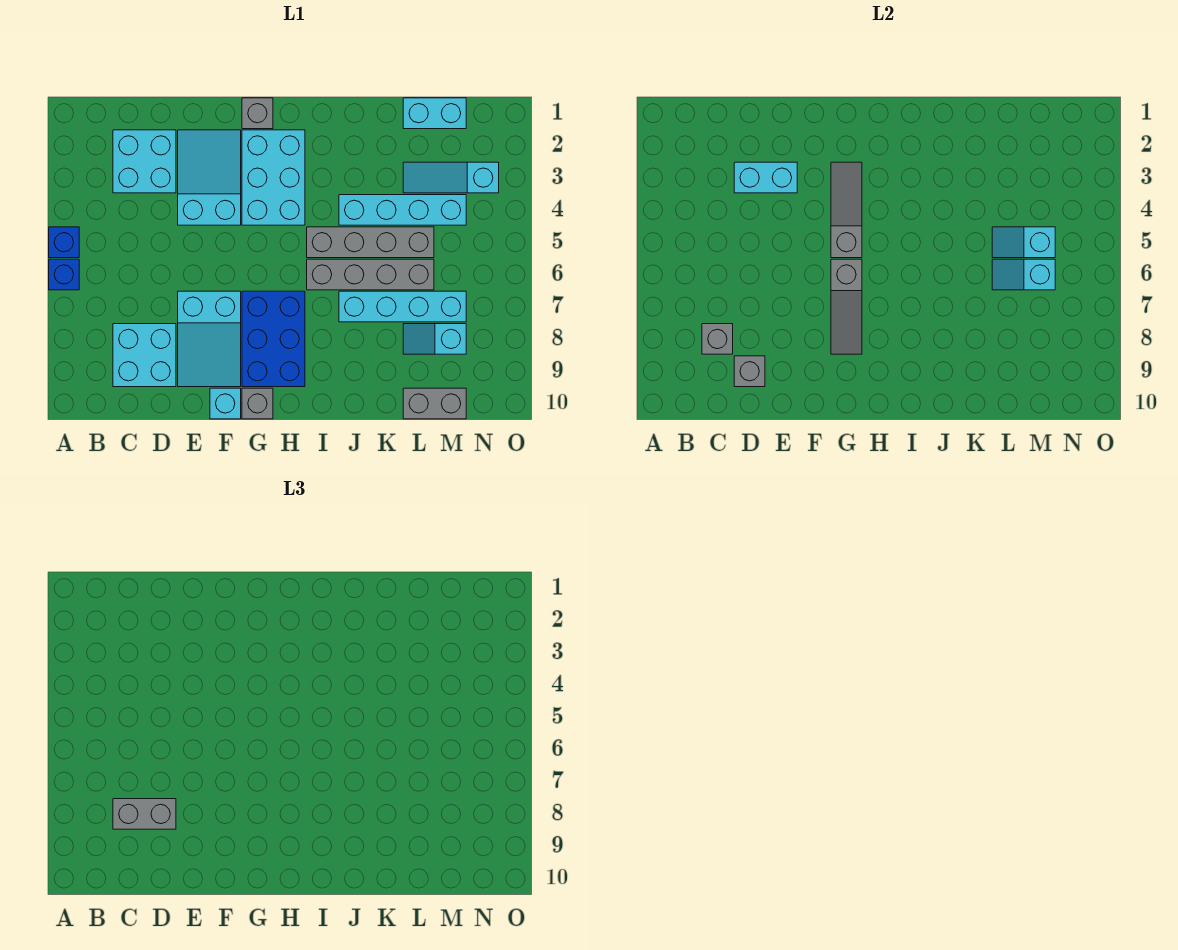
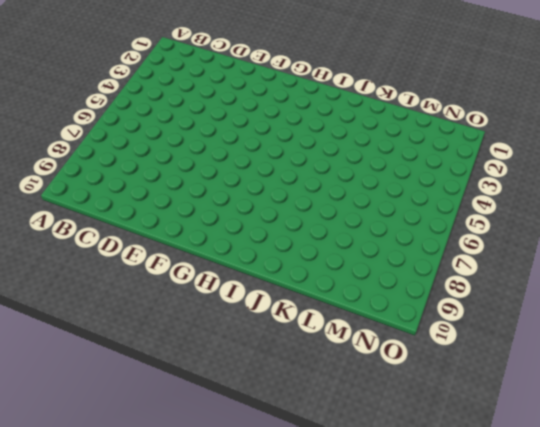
none -> blue brick A5 level 1
none -> blue brick A6 level 1
none -> cyan brick C2:D3 level 1

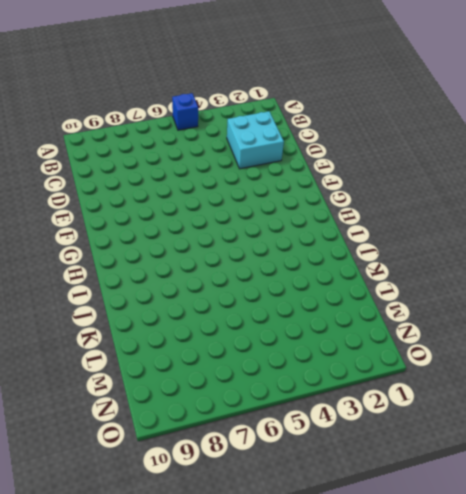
none -> blue brick A6 level 1
none -> cyan brick C8:D9 level 1
none -> cyan slope E2:F4 level 1 top 4

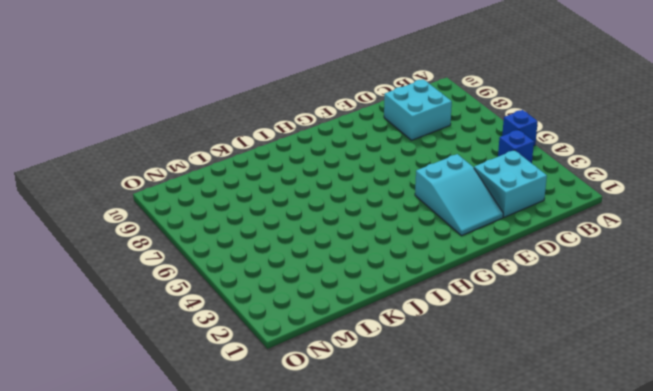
blue brick B4 level 1 -> blue brick A6 level 1
none -> cyan slope E7:F9 level 1 top 7
none -> cyan brick F10 level 1
none -> grey brick G1 level 1

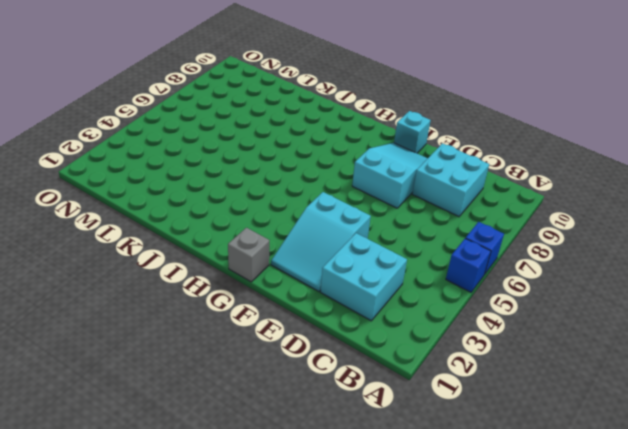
none -> cyan brick G2:H4 level 1
none -> blue brick G7:H9 level 1
none -> grey brick G10 level 1

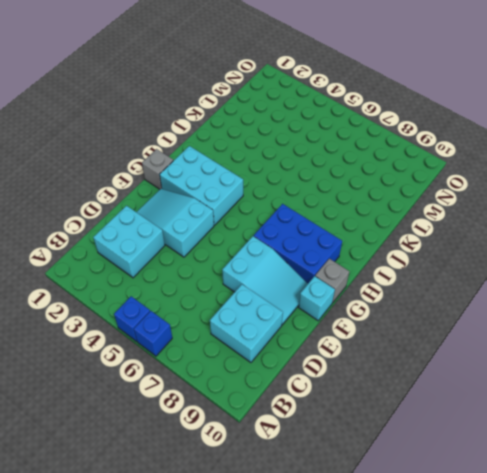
none -> grey brick I5:L5 level 1
none -> grey brick I6:L6 level 1
none -> cyan brick J4:M4 level 1

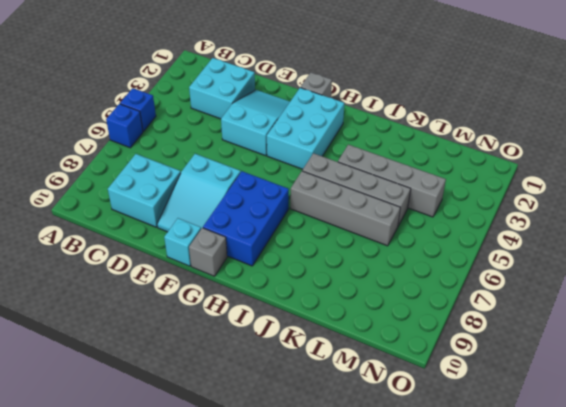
grey brick J4:M4 level 1 -> cyan brick J4:M4 level 1
none -> cyan brick J7:M7 level 1
none -> cyan brick L1:M1 level 1
none -> cyan slope L3:N3 level 1 top N

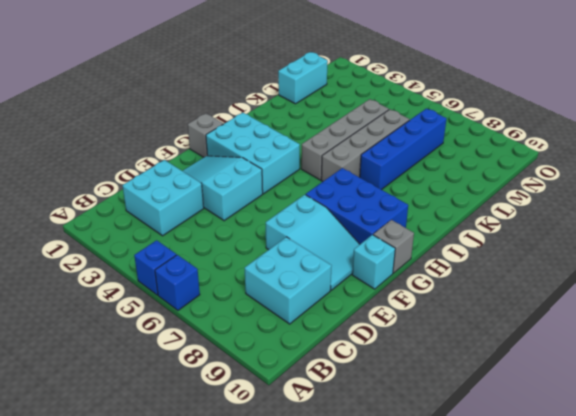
blue brick J7:M7 level 1 -> cyan brick J7:M7 level 1
none -> cyan brick J4:M4 level 1
none -> cyan slope L3:N3 level 1 top N
none -> cyan slope L8:M8 level 1 top M

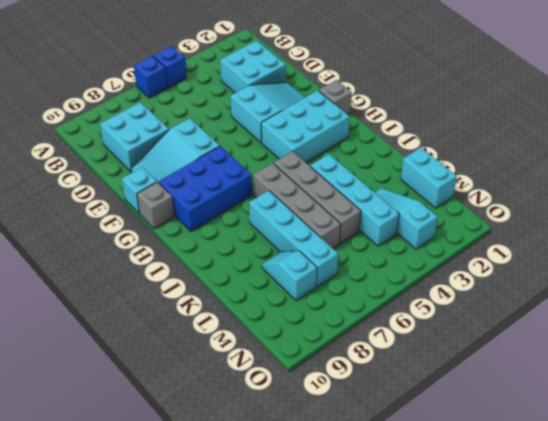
none -> grey brick L10:M10 level 1
none -> grey brick C8 level 2
none -> cyan brick D3:E3 level 2

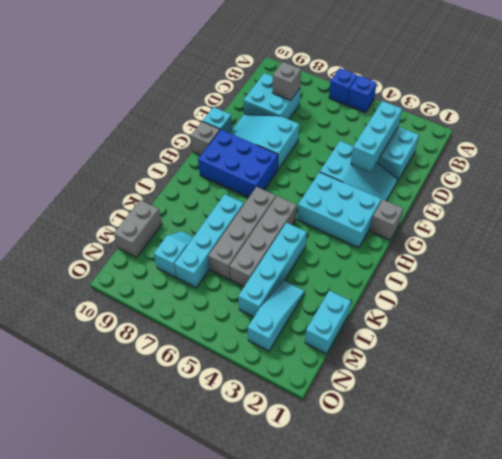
cyan brick C3:E3 level 2 -> cyan brick D3:E3 level 2
none -> grey brick D9 level 2
none -> grey slope G3:G5 level 2 top 5
none -> grey slope G6:G8 level 2 top 6

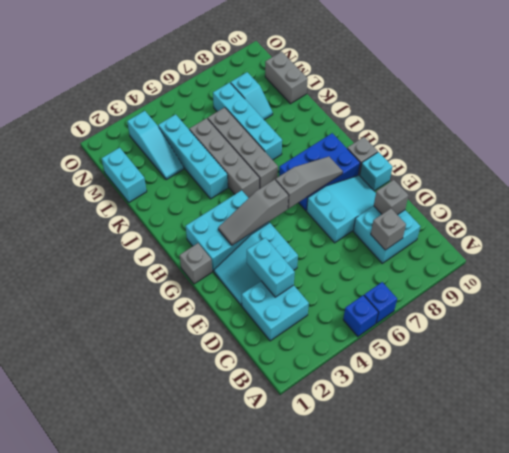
none -> cyan slope L5:M5 level 2 top M
none -> cyan slope L6:M6 level 2 top M
none -> grey brick C8:D8 level 3

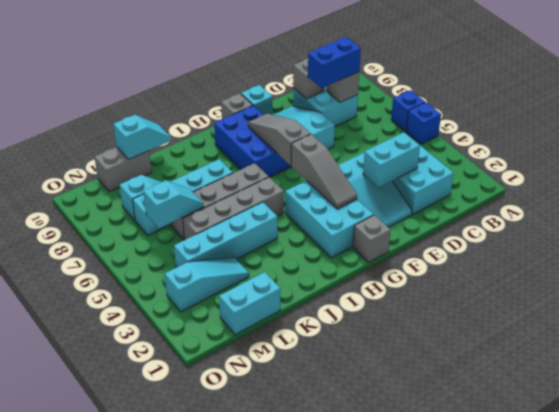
blue brick C8:D8 level 3 -> grey brick C8:D8 level 3
cyan slope K10:L10 level 2 top L -> cyan slope L5:M5 level 2 top M

